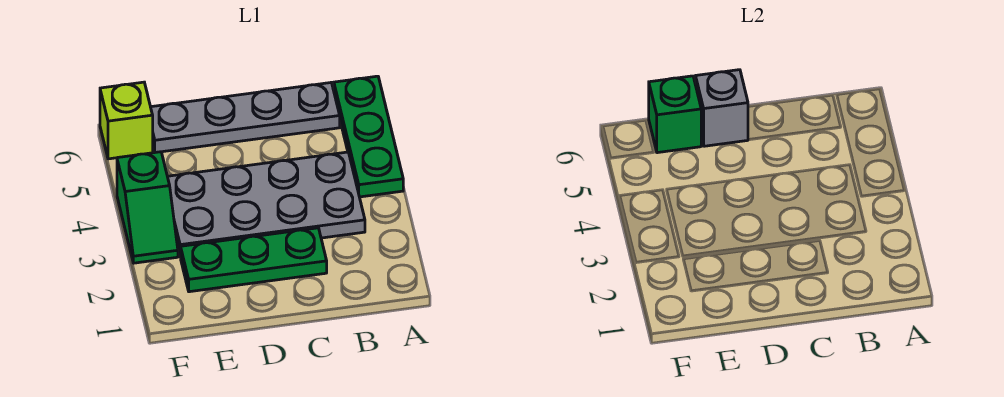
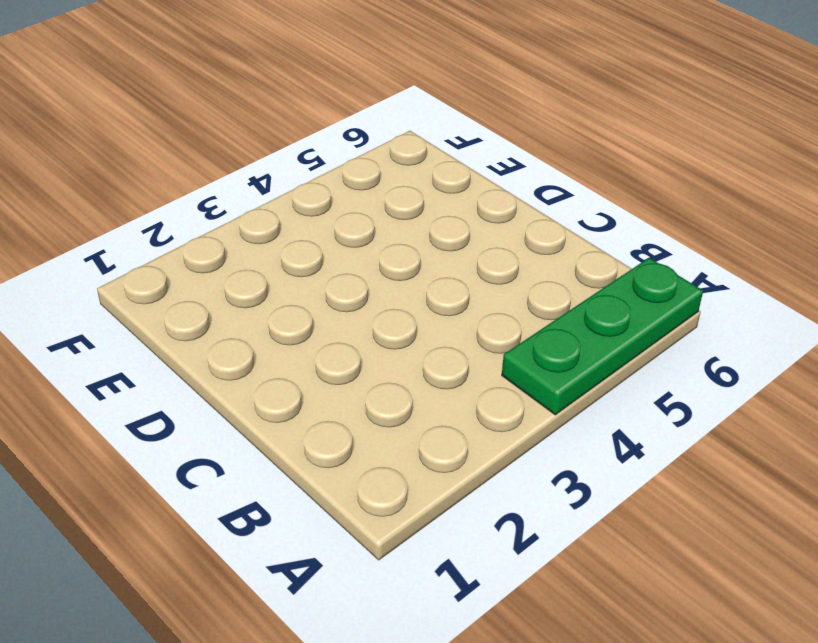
none -> grey plate B3:E4 level 1
none -> grey plate B6:E6 level 1

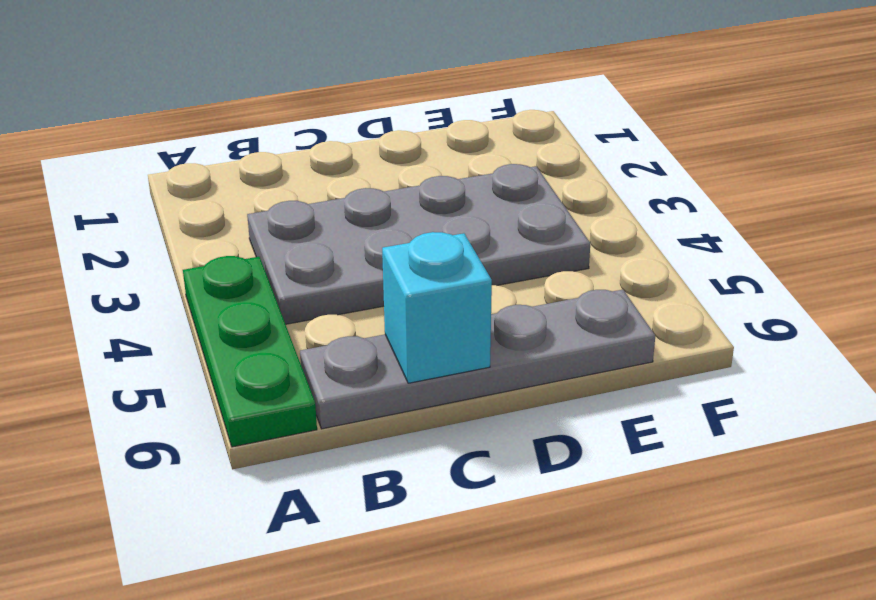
cyan brick C6 level 2 -> none
none -> green plate C2:E2 level 1
none -> green slope F3:F4 level 1 top 4

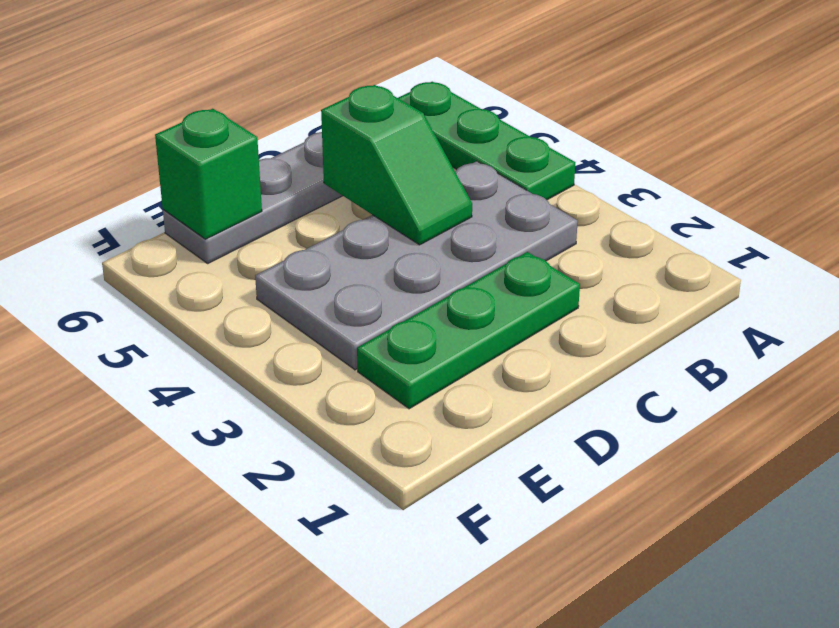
green slope C4:C5 level 2 top 5 -> green slope F3:F4 level 1 top 4
none -> lime brick F6 level 1
none -> grey brick D6 level 2

